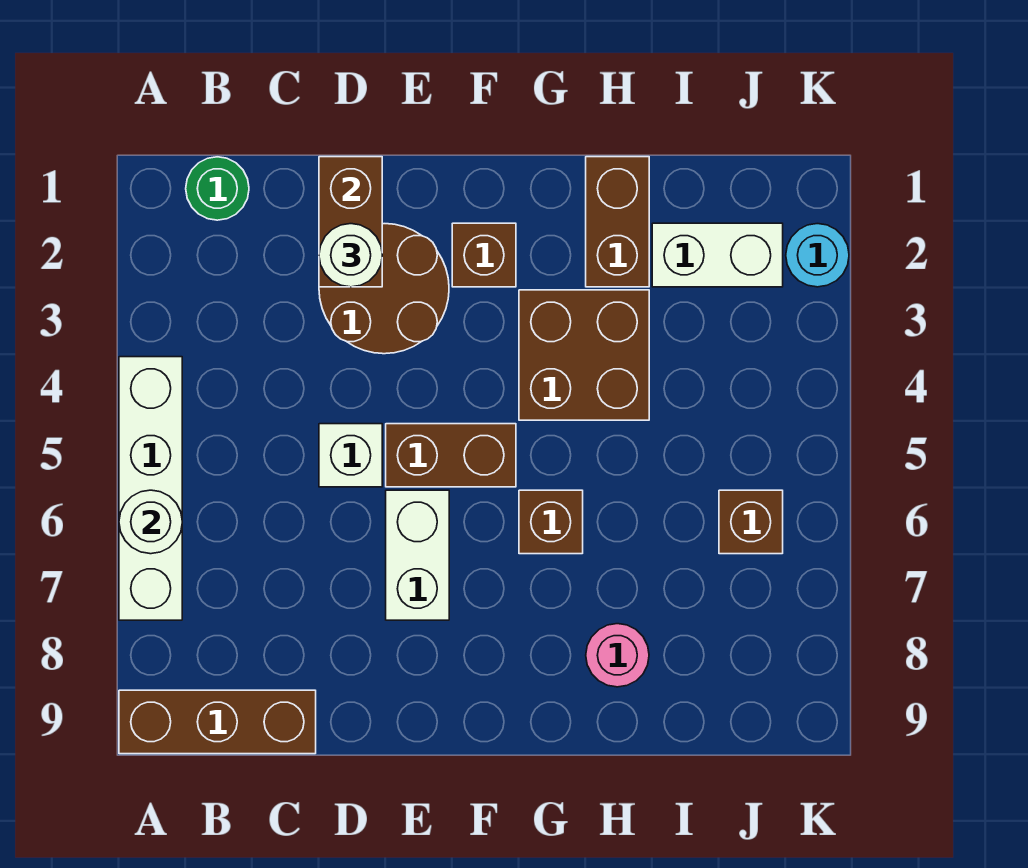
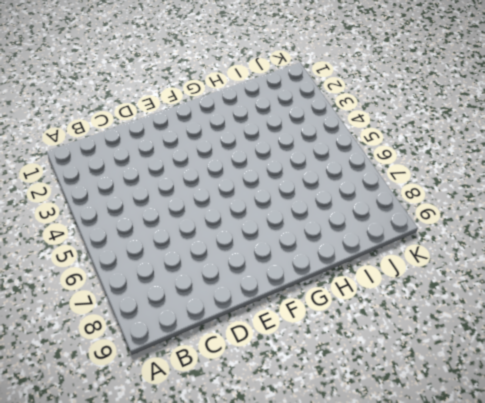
none -> white brick A4:A7 level 1
none -> brown brick A9:C9 level 1
none -> green round brick B1 level 1

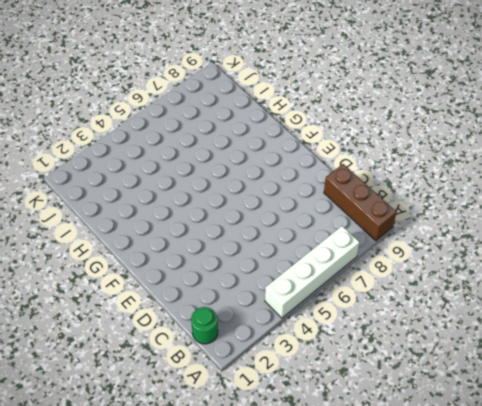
none -> brown round brick D2:E3 level 1
none -> white brick D5 level 1
none -> brown brick E5:F5 level 1

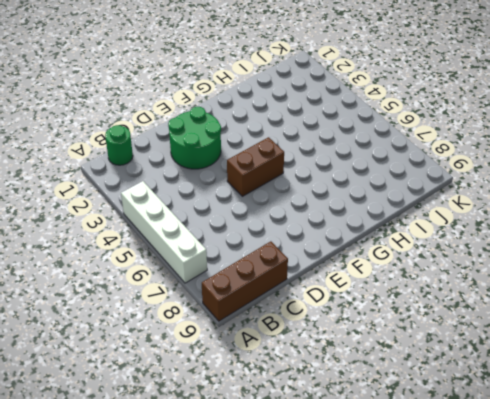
green round brick D2:E3 level 1 -> brown round brick D2:E3 level 1
none -> white brick D5 level 1
none -> white brick E6:E7 level 1
none -> brown brick F2 level 1

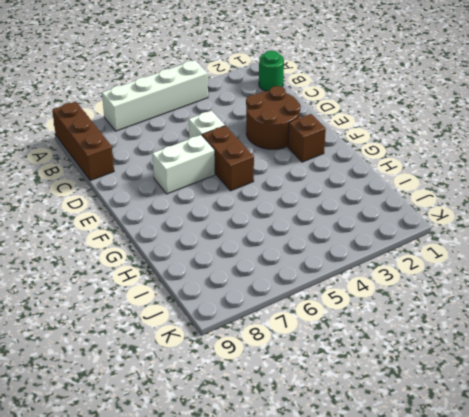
none -> brown brick G3:H4 level 1
none -> brown brick G6 level 1
none -> brown brick H1:H2 level 1

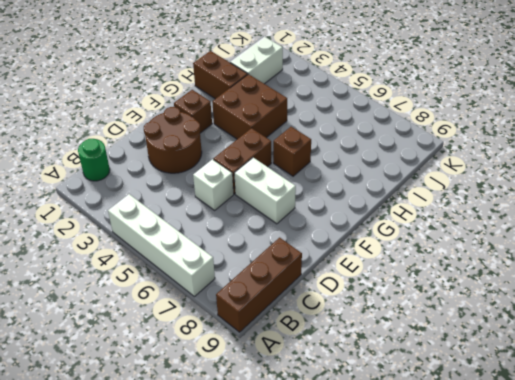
none -> pink round brick H8 level 1
none -> brown brick J6 level 1
none -> cyan round brick K2 level 1

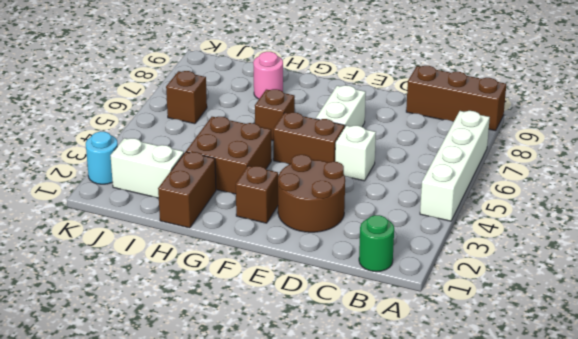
none -> white round brick A6 level 2
none -> brown brick D1:D2 level 2
none -> white round brick D2 level 3

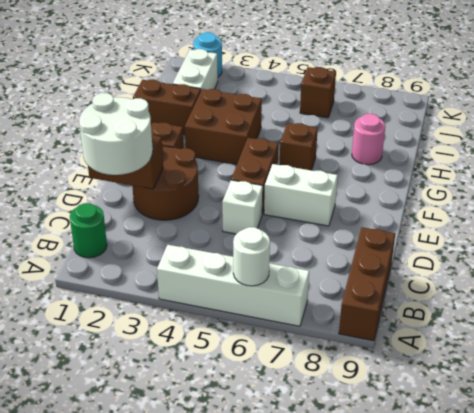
white round brick C1:D2 level 3 -> white round brick D2 level 3

